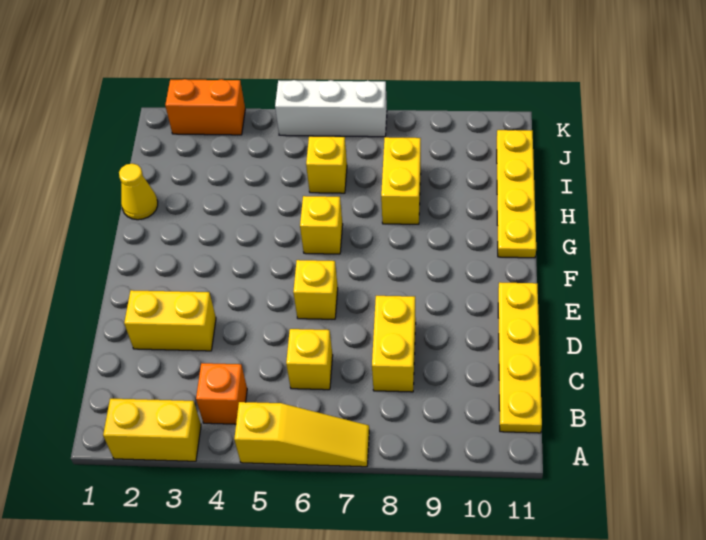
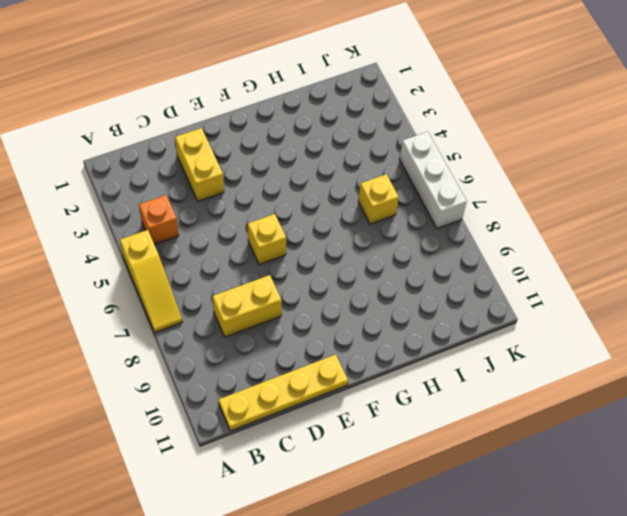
none -> yellow brick A2:A3 level 1
none -> yellow brick C6 level 1
none -> yellow brick G6 level 1

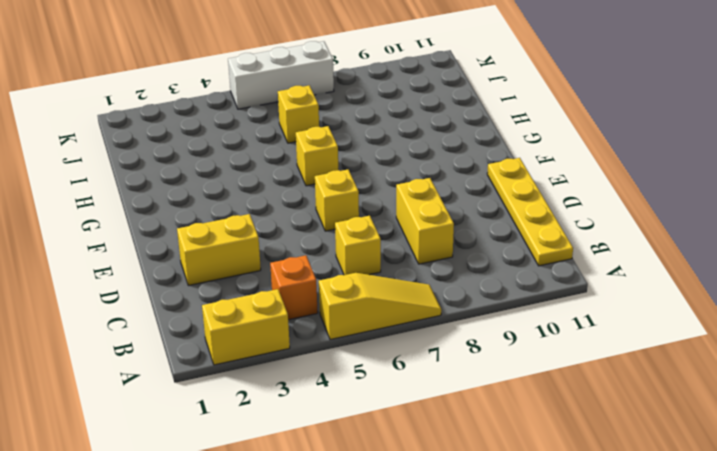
none -> yellow plate G11:J11 level 1
none -> yellow cone H1 level 1
none -> yellow brick H8:I8 level 1

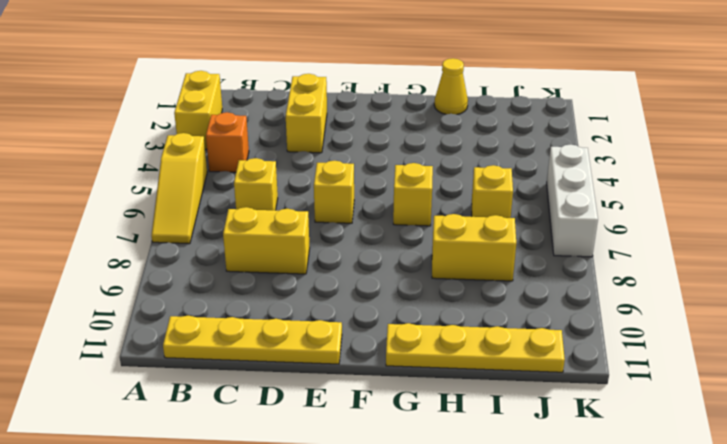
none -> orange brick K2:K3 level 1

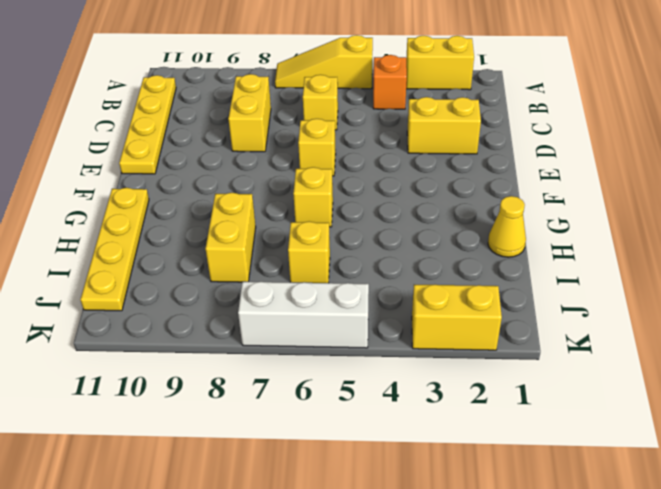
yellow brick K2:K3 level 1 -> orange brick K2:K3 level 1

